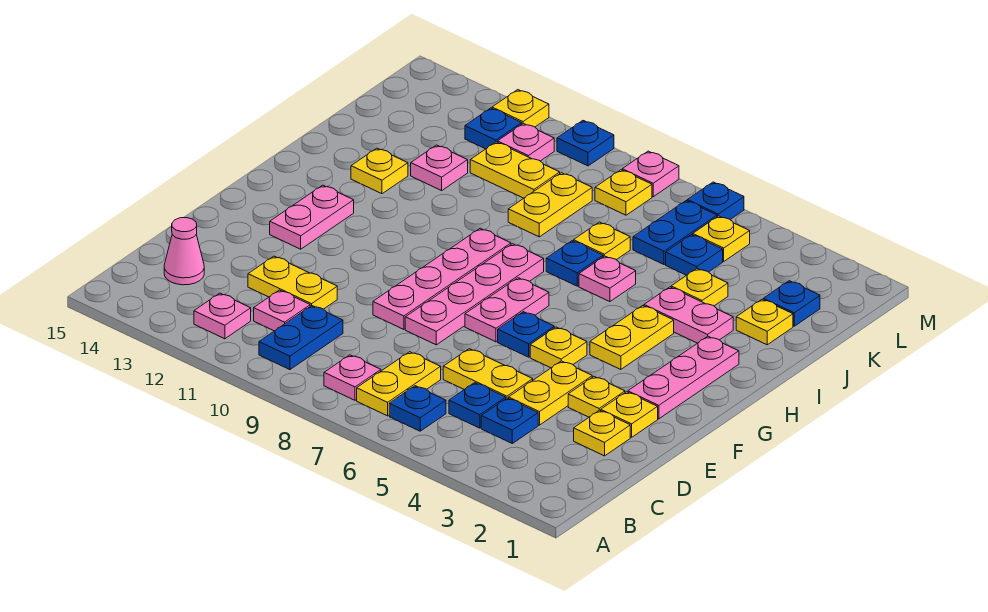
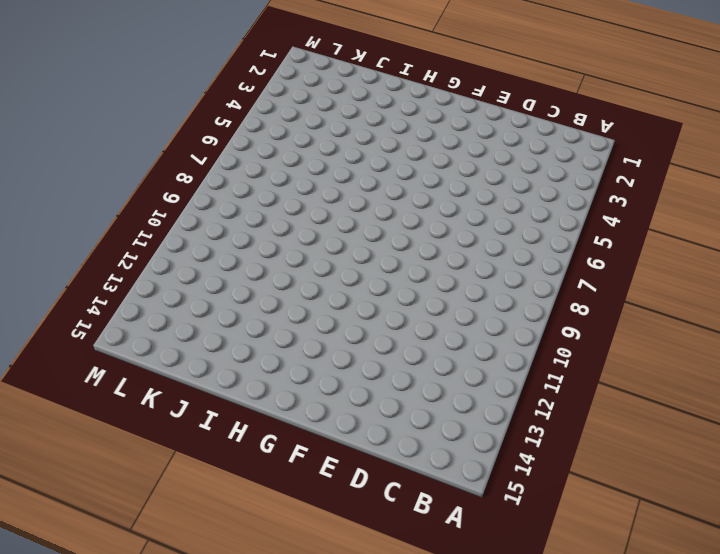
none -> blue plate B6 level 1
none -> yellow plate B7:C7 level 1
none -> pink plate B8 level 1
none -> blue plate B10:C10 level 1

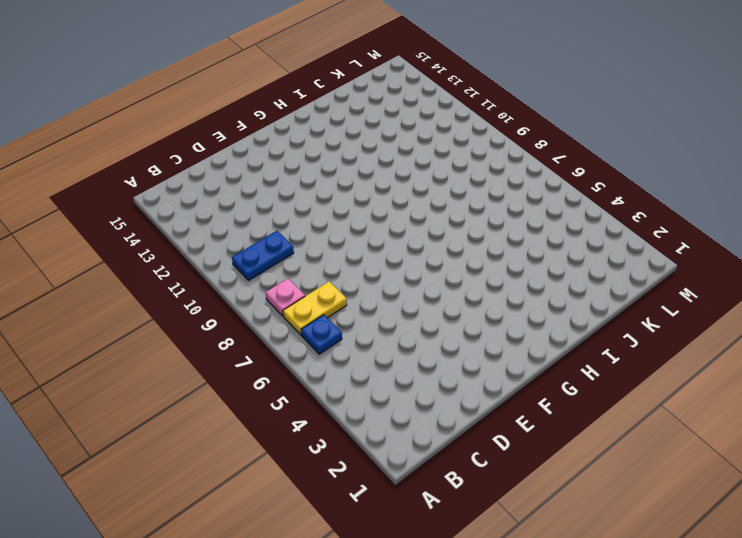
none -> pink plate B12 level 1
none -> blue plate C4 level 1
none -> blue plate C5 level 1
none -> pink plate C11 level 1

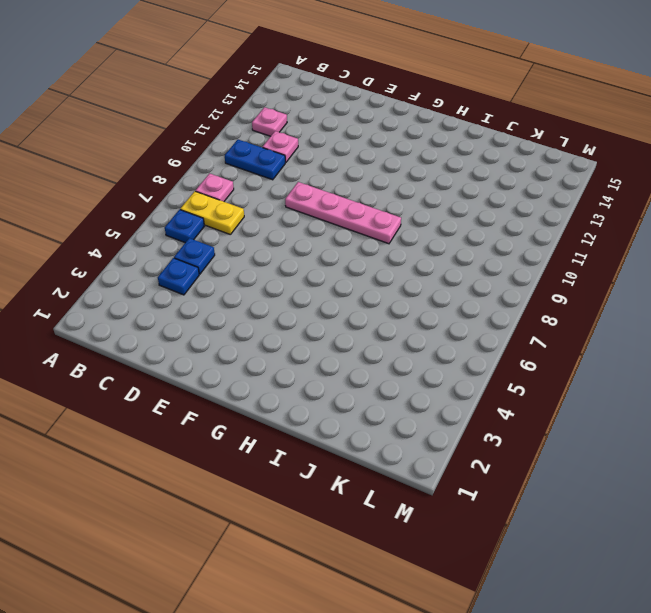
none -> pink cone C14 level 1
none -> yellow plate D2 level 1
none -> yellow plate D4:E4 level 1
none -> yellow plate D5:D6 level 1

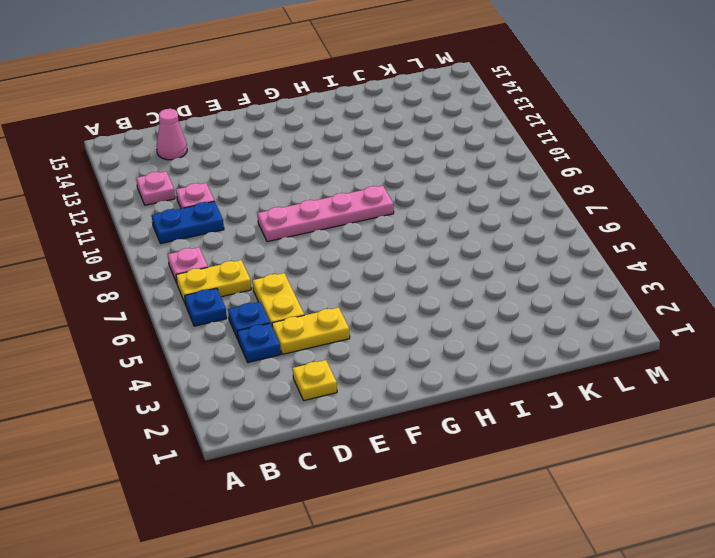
none -> yellow plate D11:D12 level 1
none -> yellow plate E2 level 1
none -> yellow plate E3 level 1
none -> pink plate E8:H8 level 1

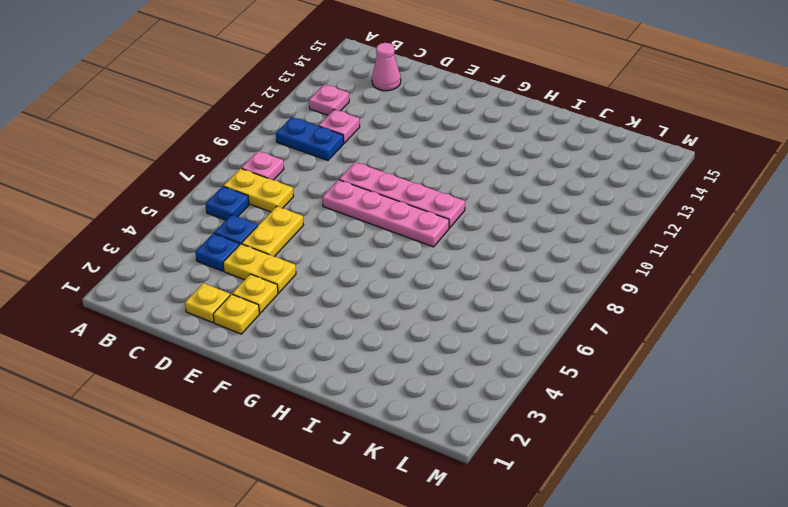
none -> yellow plate D11:D12 level 1
none -> pink plate F2:H2 level 1
none -> yellow plate F5 level 1
none -> blue plate F6 level 1

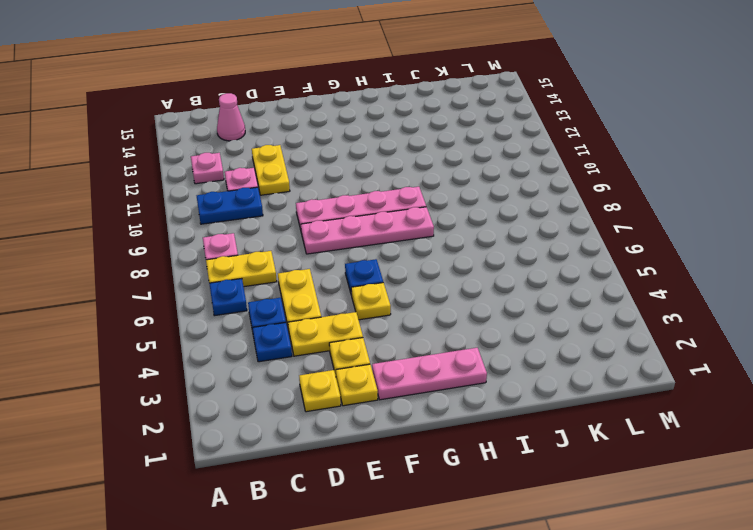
none -> pink plate F7:G7 level 1
none -> pink plate F13:G13 level 1
none -> yellow plate G4:H4 level 1
none -> pink plate I3:I4 level 1

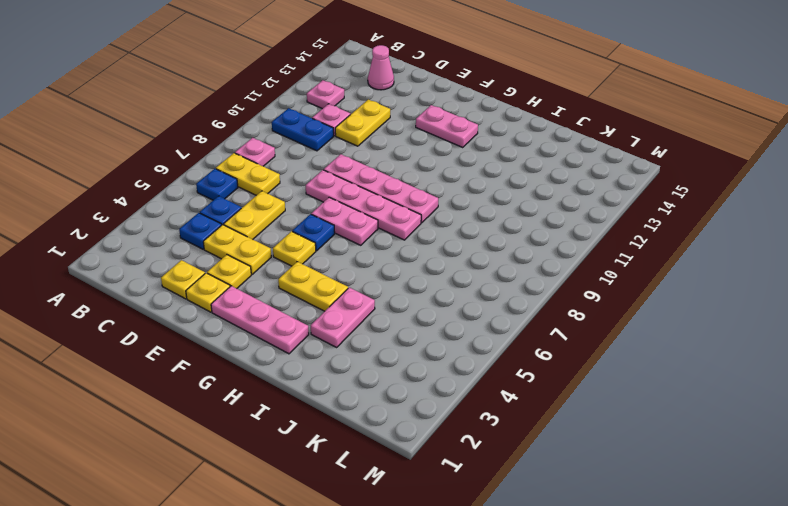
none -> pink plate I6 level 1
none -> blue plate I7 level 1
none -> yellow plate I13 level 1
none -> yellow plate J2 level 1

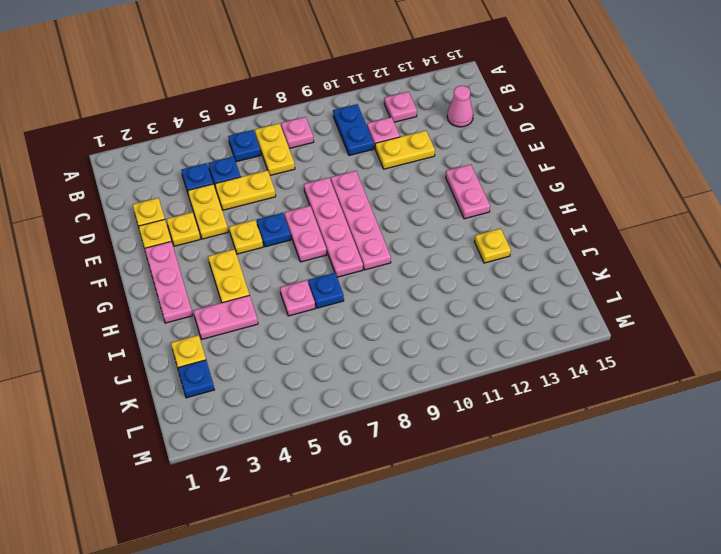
none -> yellow plate J4 level 1
none -> yellow plate J7 level 1
none -> yellow plate J9:K9 level 1
none -> pink plate J12 level 1

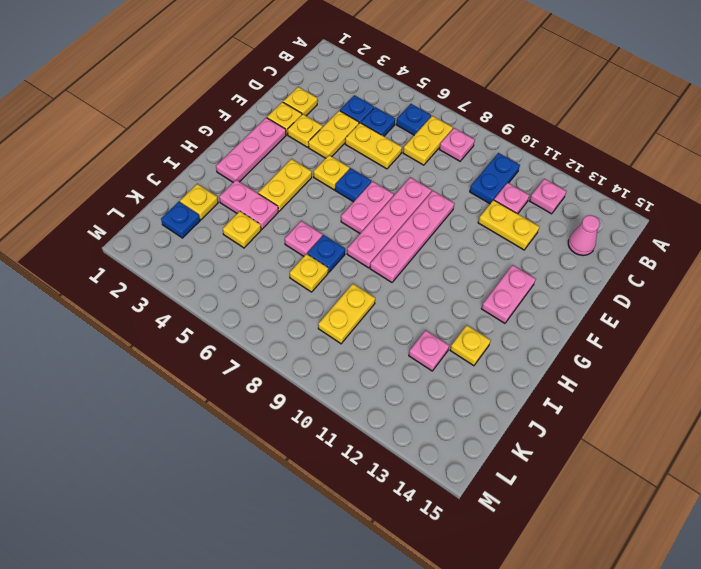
none -> blue plate K5 level 1
none -> blue plate K6:L6 level 1
none -> yellow plate K10:K11 level 1
none -> yellow plate L5 level 1

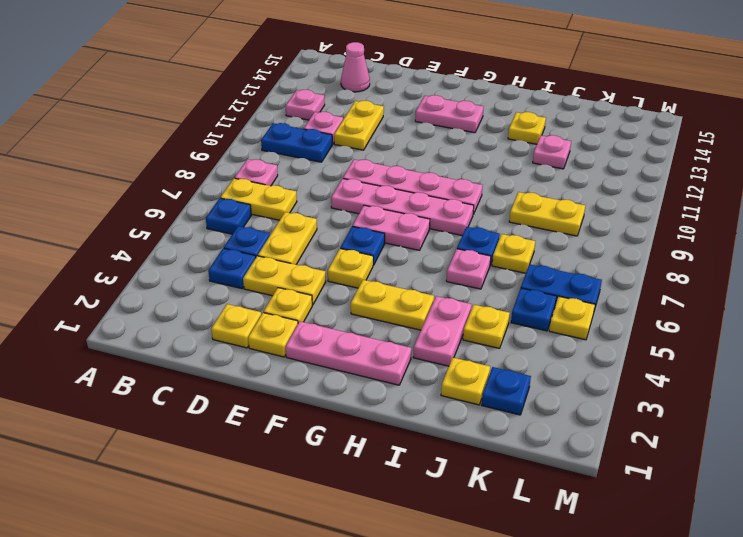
none -> yellow plate K10:K11 level 1
none -> yellow plate L8 level 1
none -> pink plate L11 level 1
none -> blue plate L12 level 1

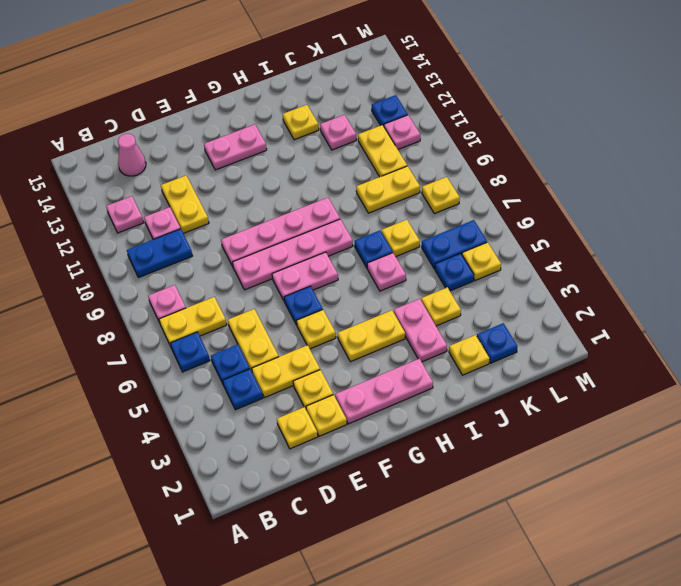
none -> blue plate M6 level 1
none -> pink plate M8 level 1
none -> blue plate M10 level 1
none -> yellow plate M12 level 1

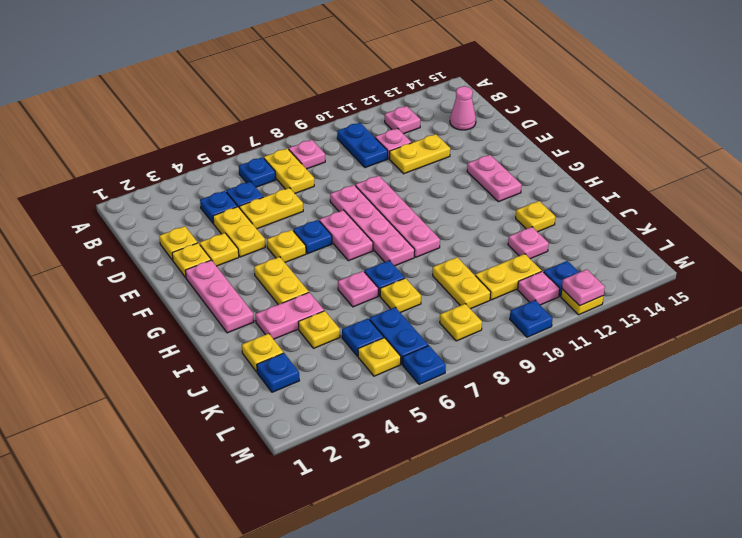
pink plate M12 level 2 -> pink plate M8 level 1

